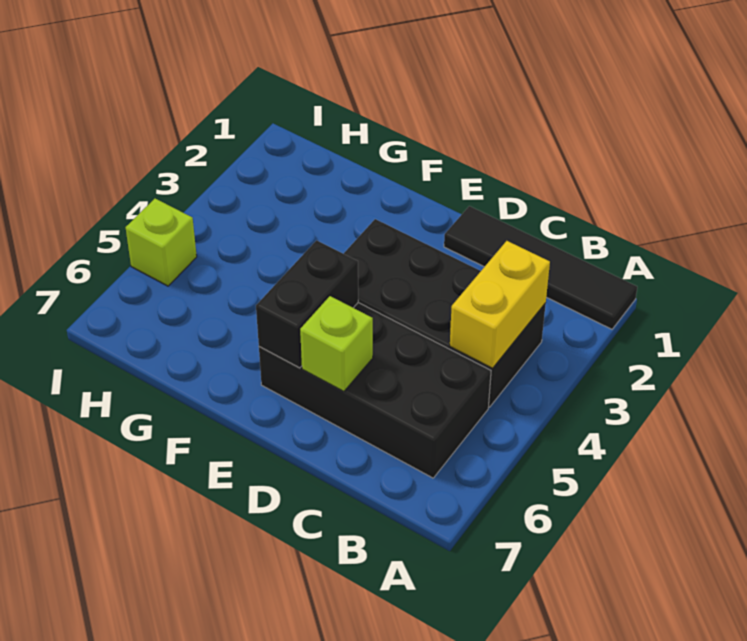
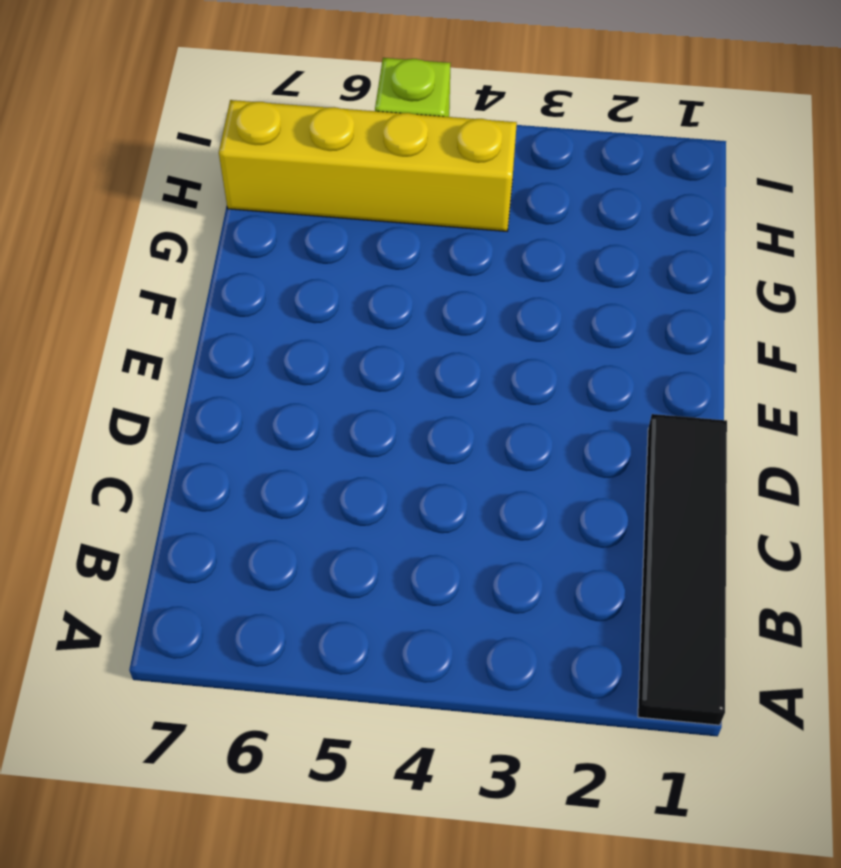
yellow brick H4:H7 level 1 -> none
none -> black brick B3:E4 level 1
none -> black brick B5:E6 level 1

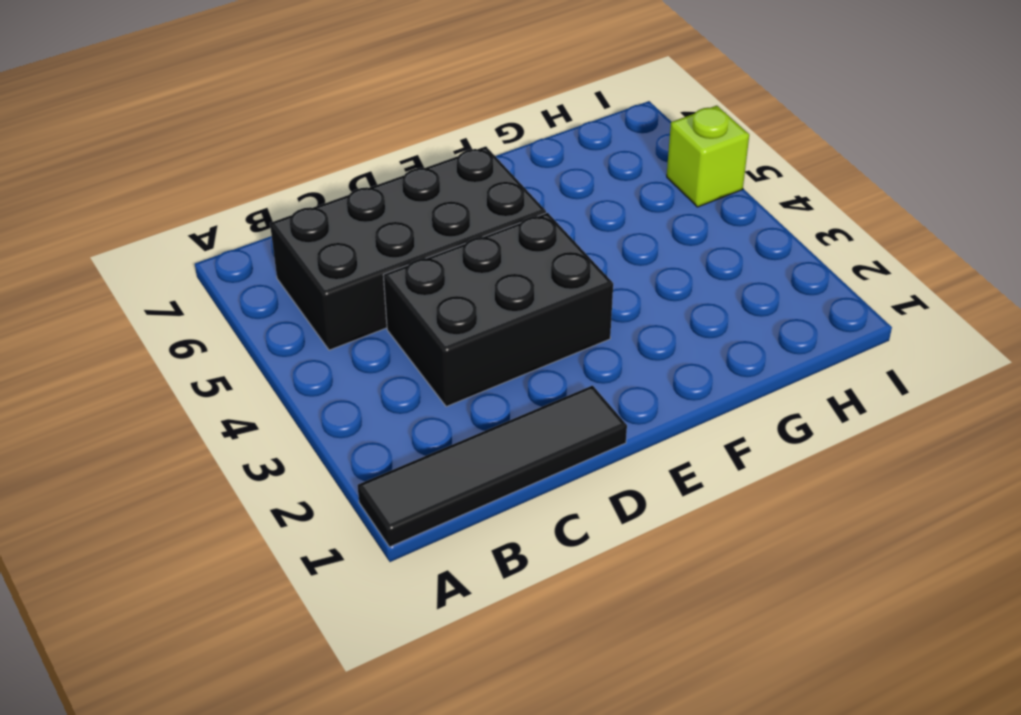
black brick C3:E4 level 1 -> black brick B3:E4 level 1
none -> yellow brick B3:B4 level 2
none -> lime brick D6 level 2

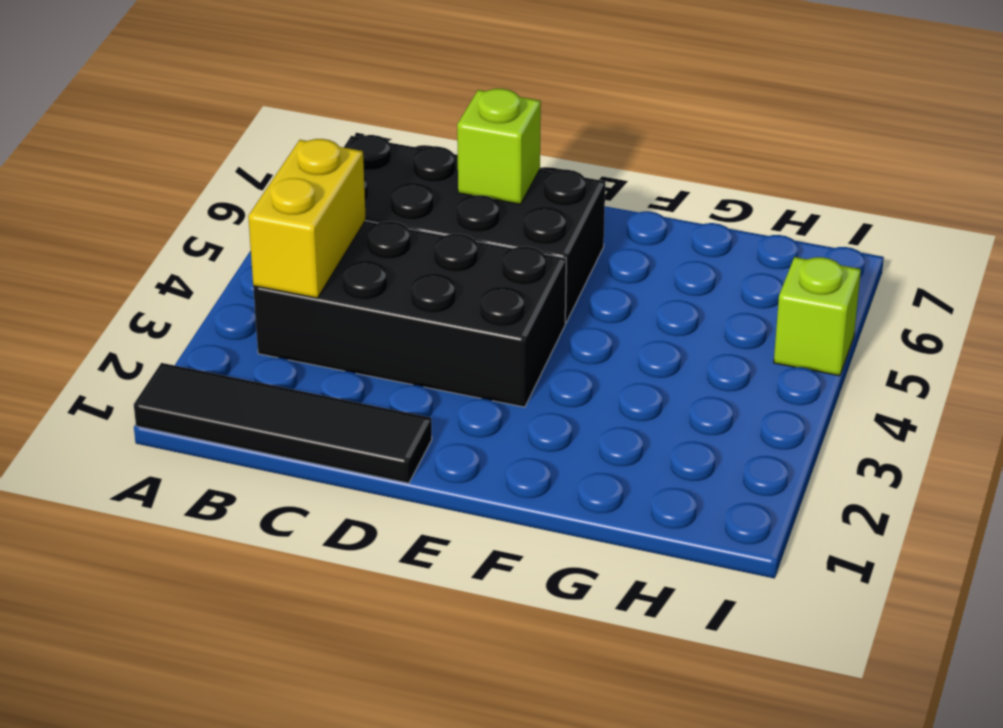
none -> black brick E5:E6 level 2

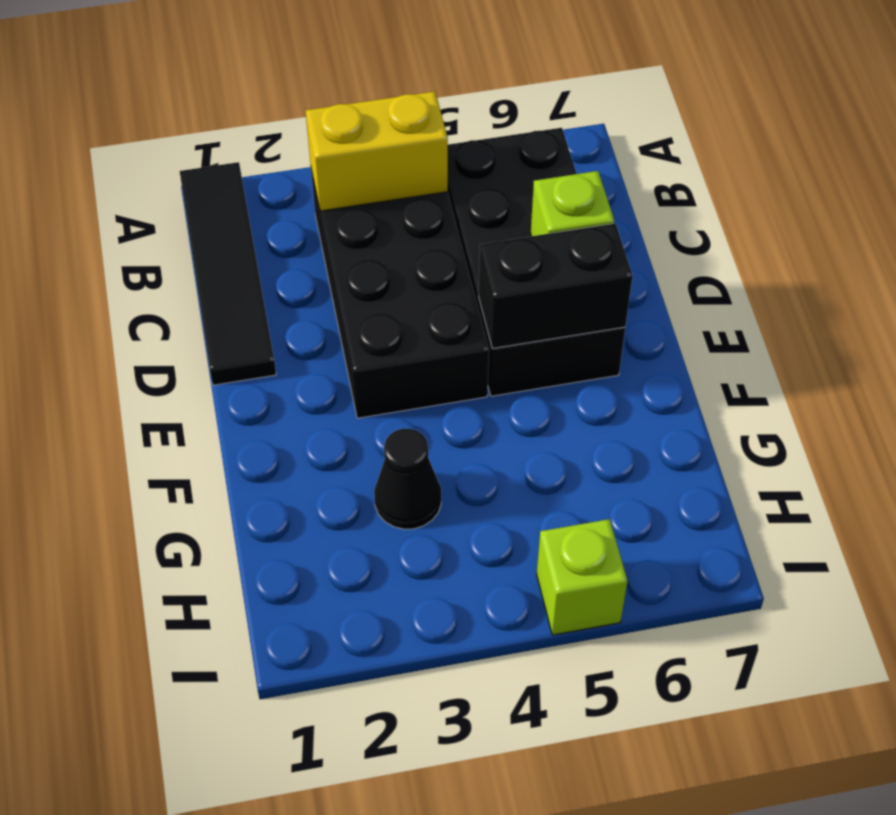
black cone G3 level 1 -> none

